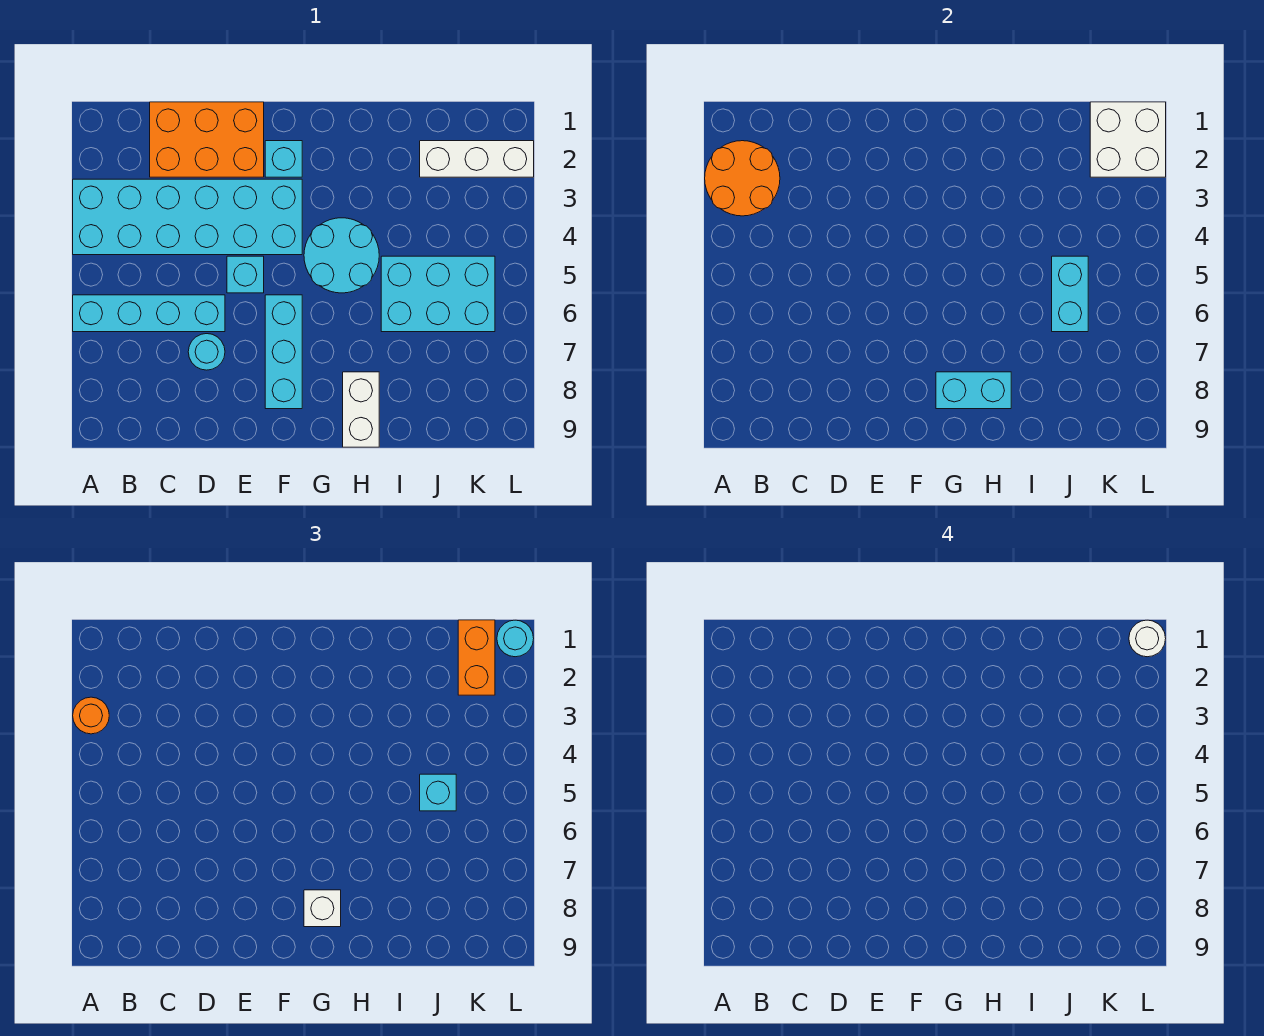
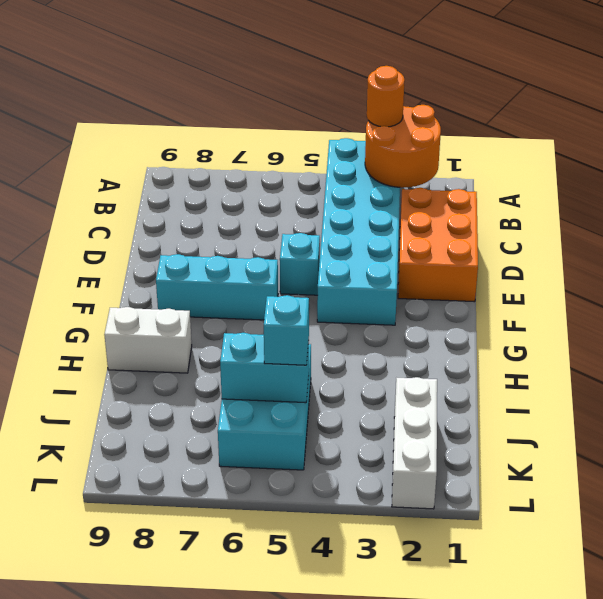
none -> cyan brick A6:D6 level 1
none -> cyan round brick D7 level 1
none -> cyan brick F2 level 1

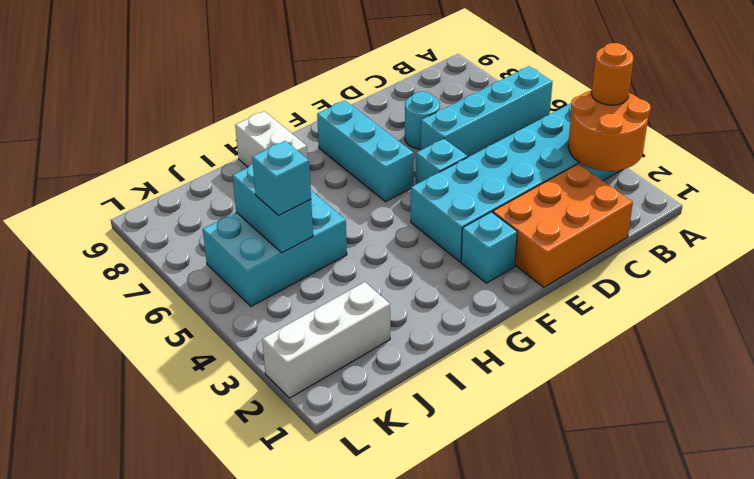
none -> cyan round brick G4:H5 level 1
none -> cyan brick G8:H8 level 2
none -> white brick K1:L2 level 2

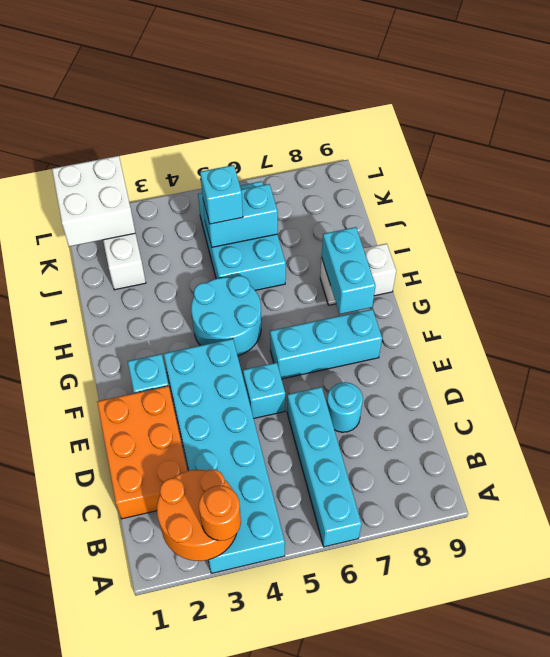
none -> white brick G8 level 3
none -> orange brick K1:K2 level 3
none -> cyan round brick L1 level 3

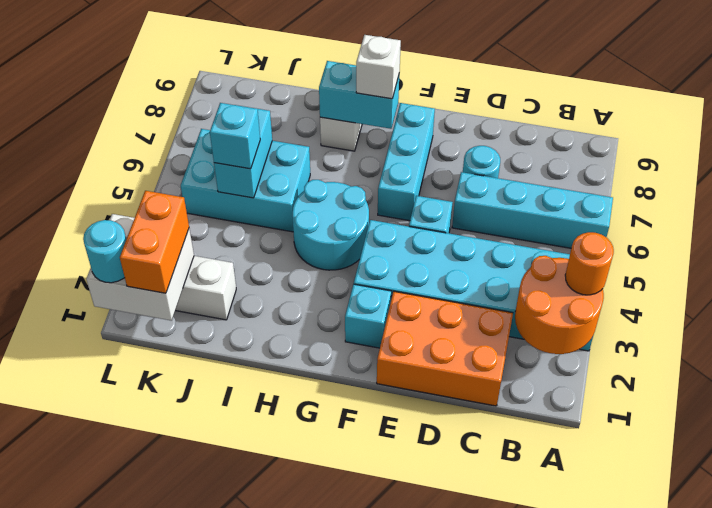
none -> white round brick L1 level 4

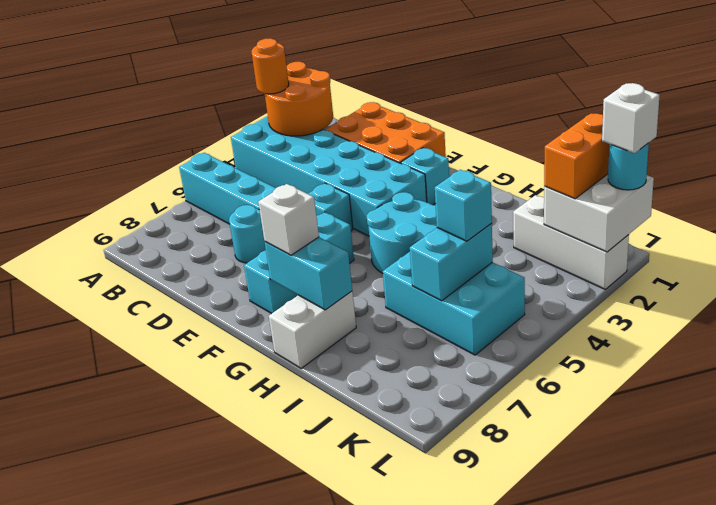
white brick L1 level 4 -> white round brick L1 level 4

